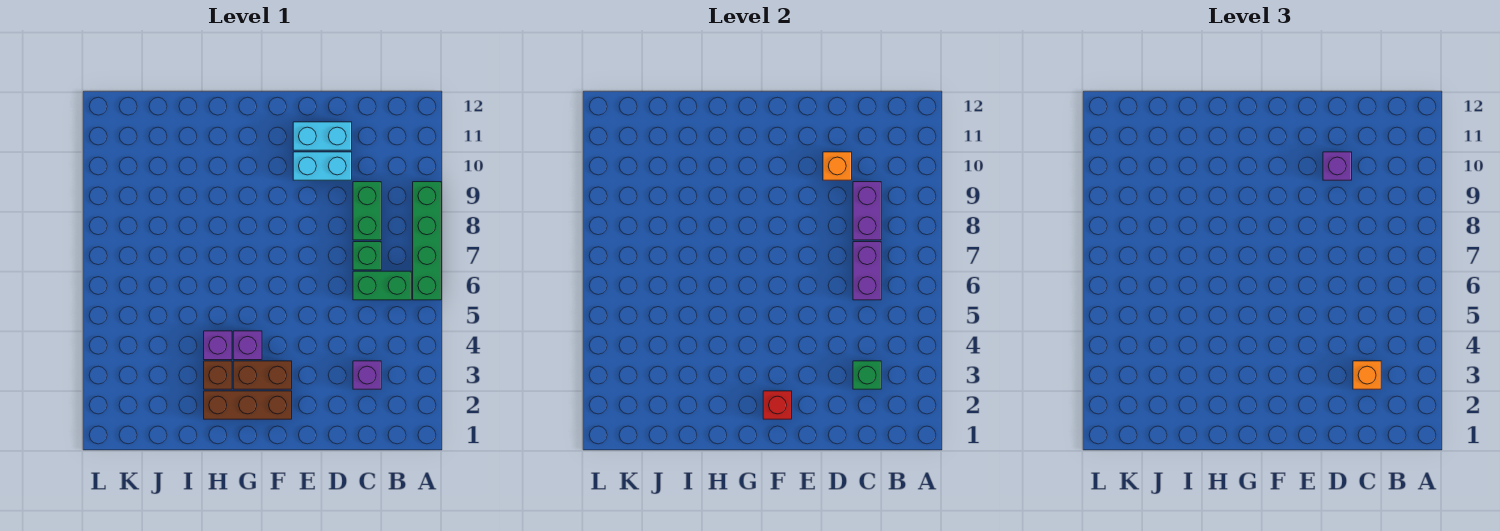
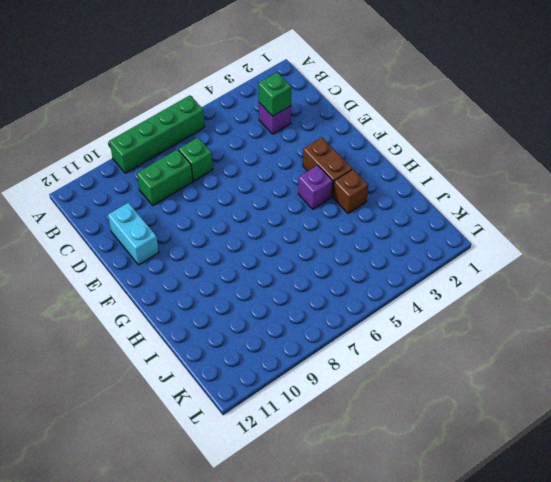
none -> green brick B6:C6 level 1
none -> cyan brick D10:E10 level 1
none -> brown brick F2:H2 level 1

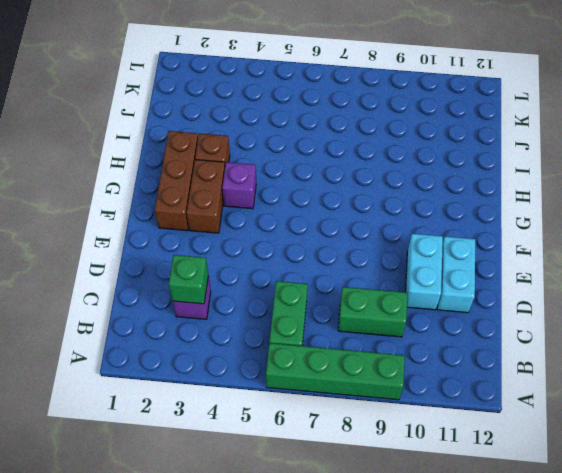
none -> green brick C7 level 1
none -> purple brick H4 level 1
none -> purple brick C6:C7 level 2

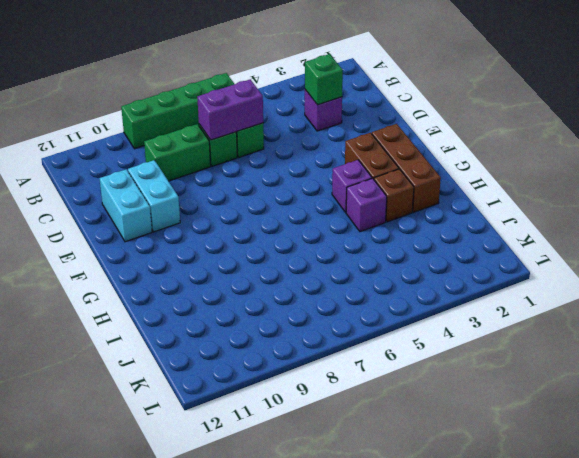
none -> purple brick C8:C9 level 2
none -> orange brick D10 level 2
none -> red brick F2 level 2

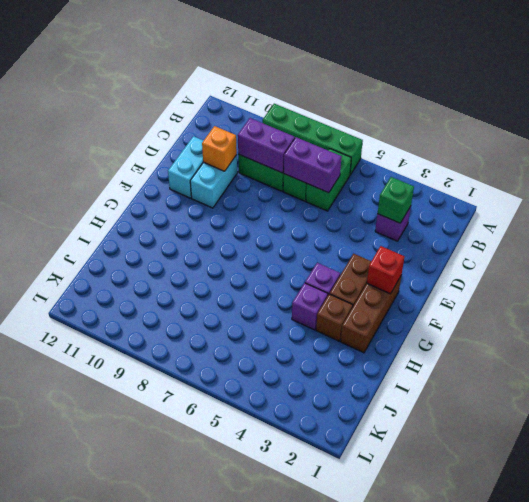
none -> orange brick C3 level 3
none -> purple brick D10 level 3

